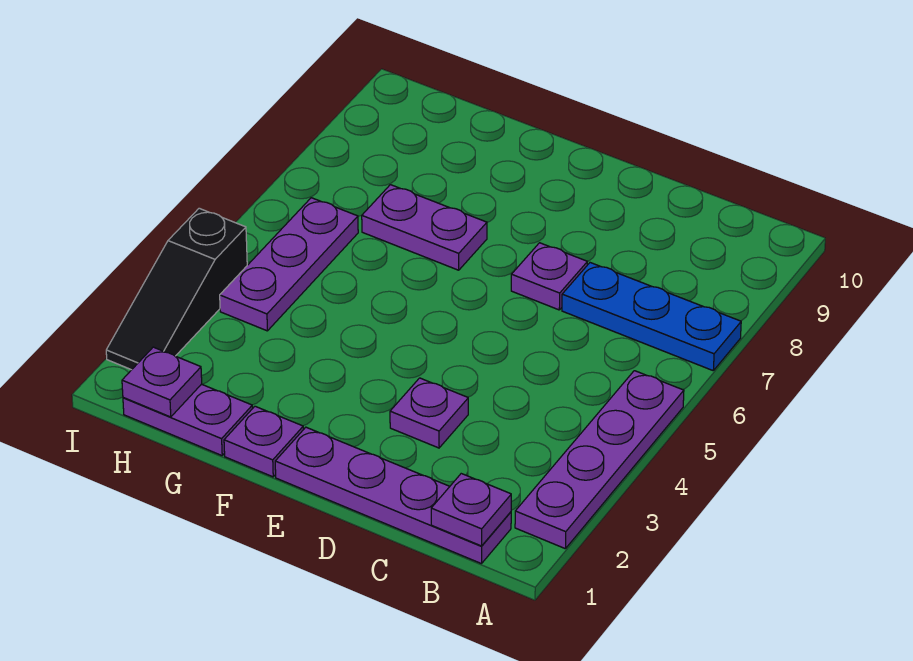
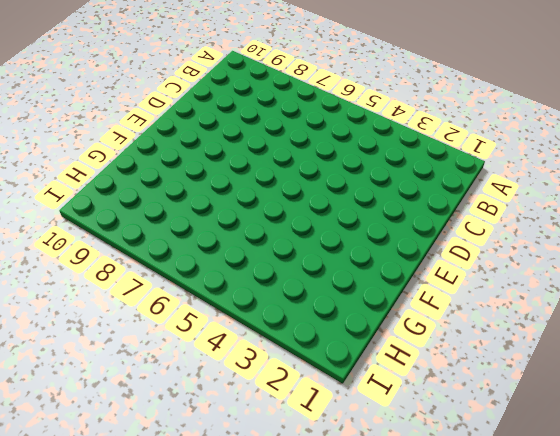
none -> purple plate A2:A5 level 1
none -> blue plate A7:C7 level 1
none -> purple plate B1:E1 level 1

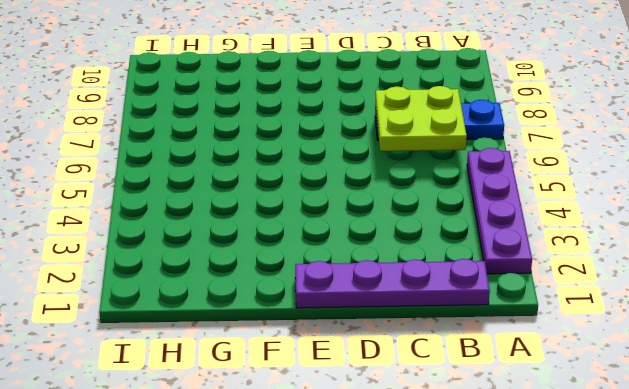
lime plate B6:C7 level 2 -> none
none -> purple plate D3 level 1
none -> purple plate D7 level 1
none -> purple plate F1 level 1

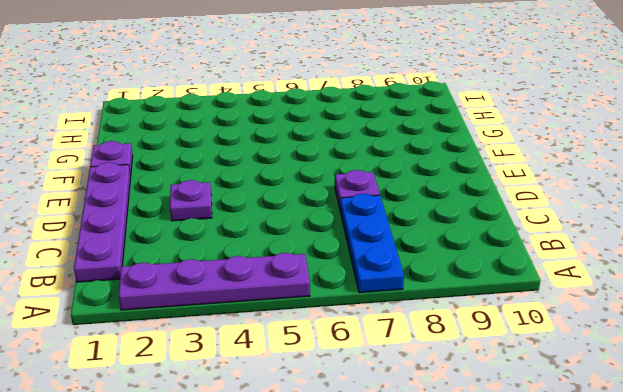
none -> purple plate F7:G7 level 1
none -> purple plate G1:H1 level 1
none -> purple plate H4:H6 level 1

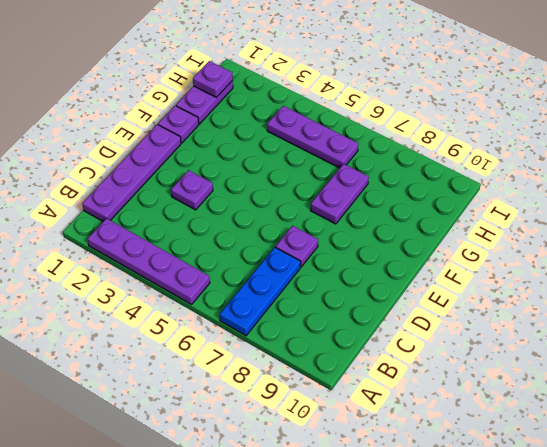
none -> black slope I2:I4 level 1 top 4
none -> purple plate B1 level 2

